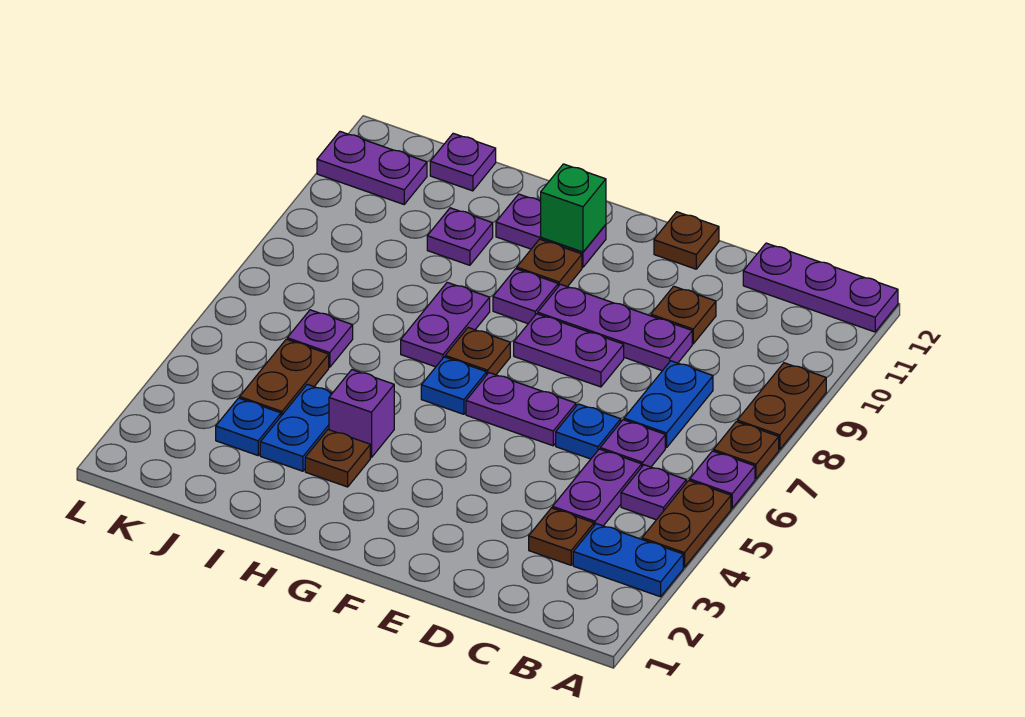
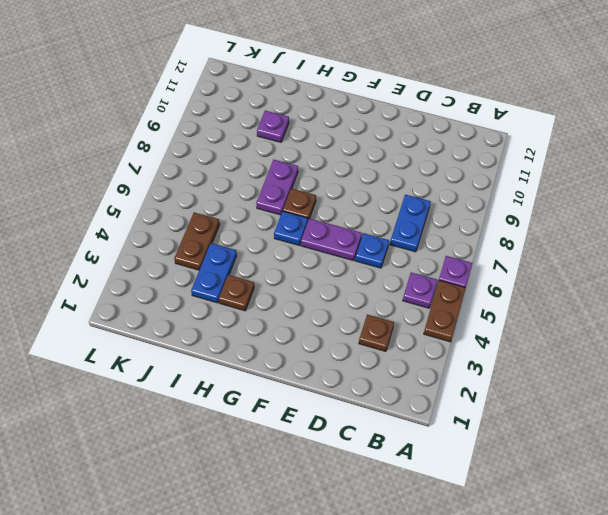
none -> blue plate A3:B3 level 1
none -> brown plate A7 level 1
none -> brown plate A8:A9 level 1
none -> purple plate A12:C12 level 1

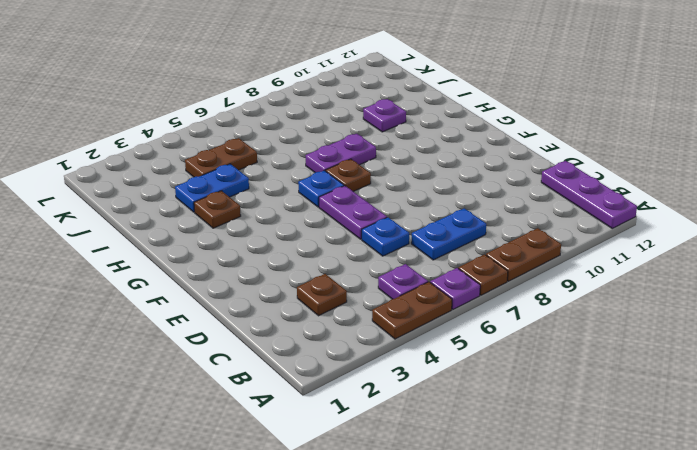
none -> blue plate A3:B3 level 1
none -> purple plate C4:C5 level 1
none -> purple plate C6 level 1
none -> purple plate D9:F9 level 1

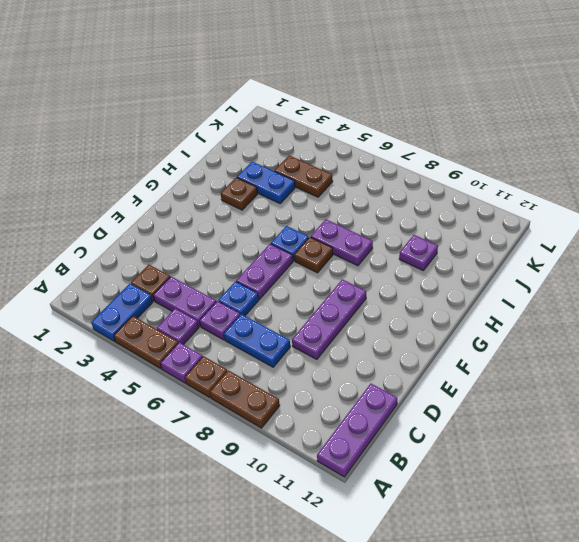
none -> brown plate D10 level 1
none -> purple plate E8:F8 level 1
none -> brown plate E12 level 1
none -> purple plate G9 level 1

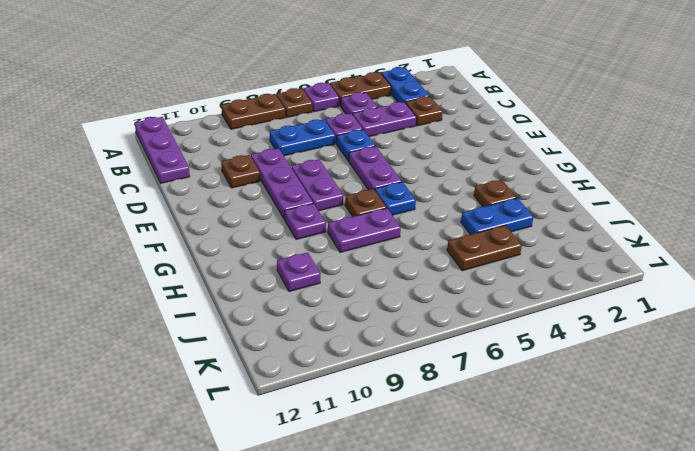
none -> brown plate E12 level 1
none -> brown plate G10 level 1
none -> purple plate G11:H11 level 1
none -> purple brick H4 level 1

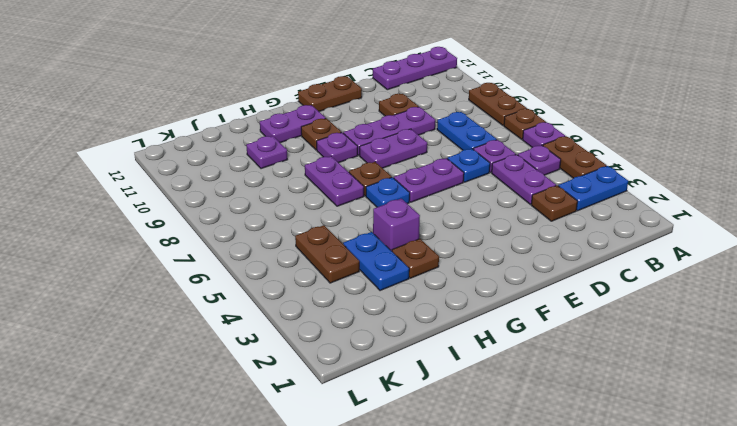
brown plate E12:F12 level 1 -> brown plate E12 level 1
none -> blue plate J3 level 1
none -> purple plate J6 level 1
none -> purple plate J12 level 1
none -> purple plate K11:L11 level 1

